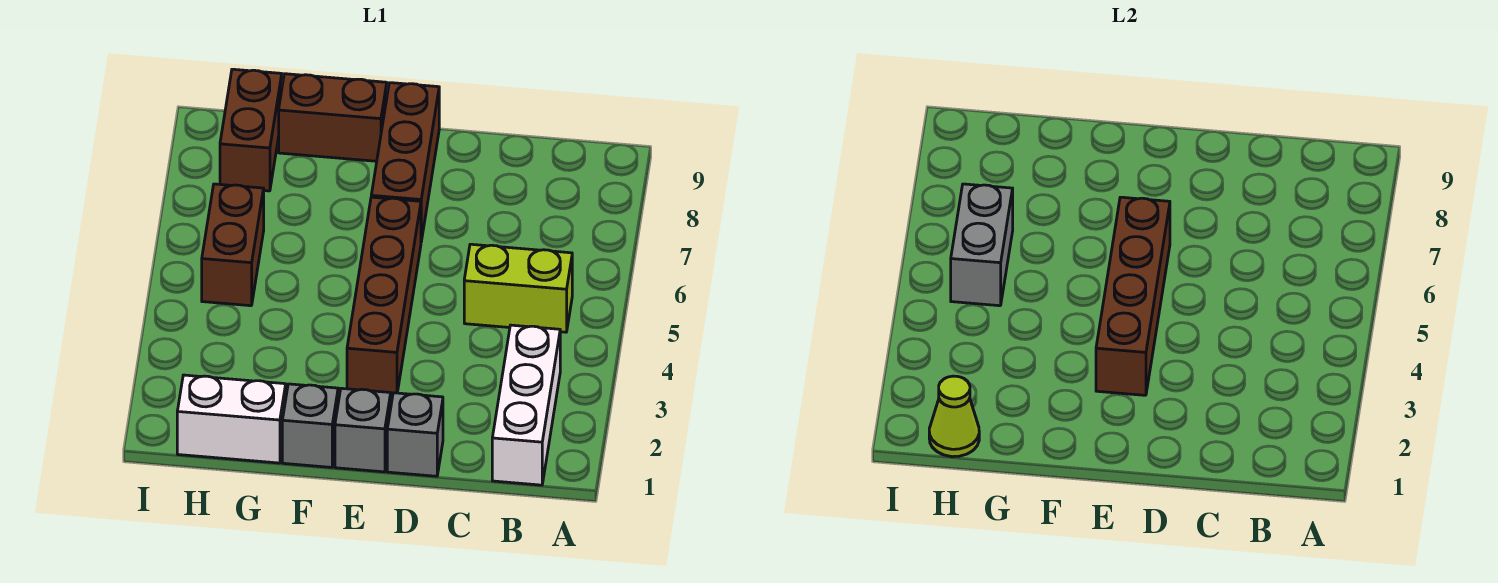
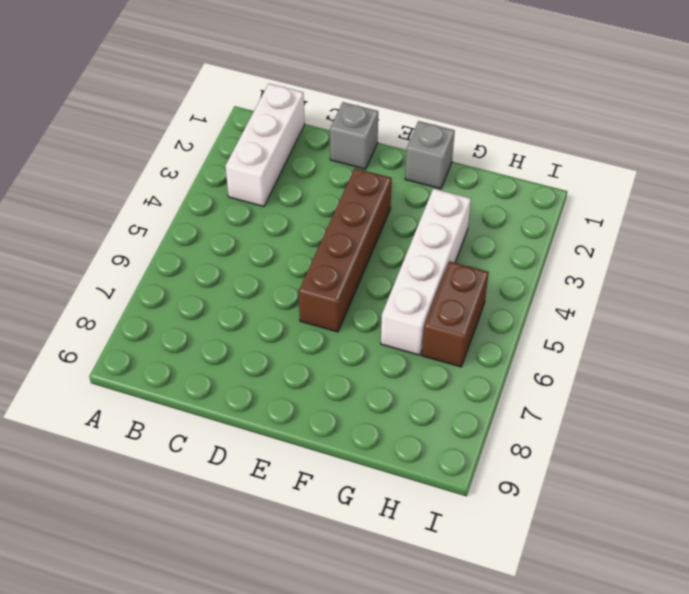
white brick G3:G6 level 1 -> none
none -> lime brick B5:C5 level 1
none -> grey brick E1 level 1
none -> brown brick E7:E9 level 1

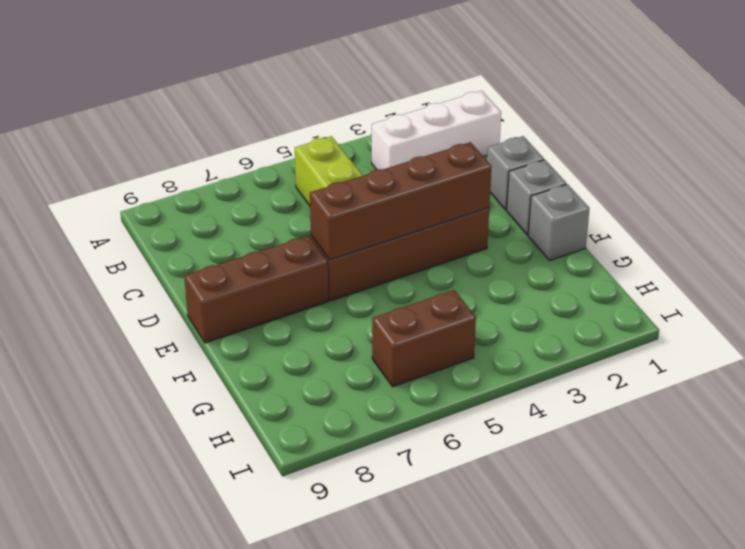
none -> brown brick F9:G9 level 1
none -> white brick G1:H1 level 1
none -> brown brick H8:H9 level 1

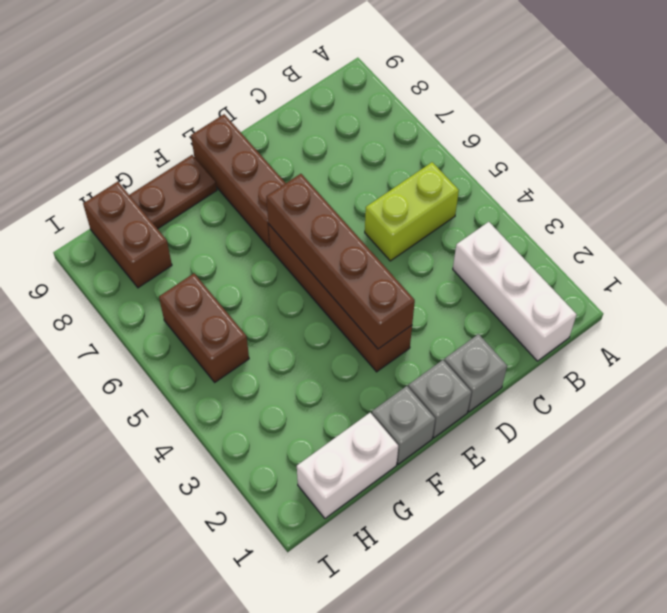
brown plate F9:G9 level 1 -> brown brick F9:G9 level 1
none -> lime cone H1 level 2
none -> grey brick H5:H6 level 2

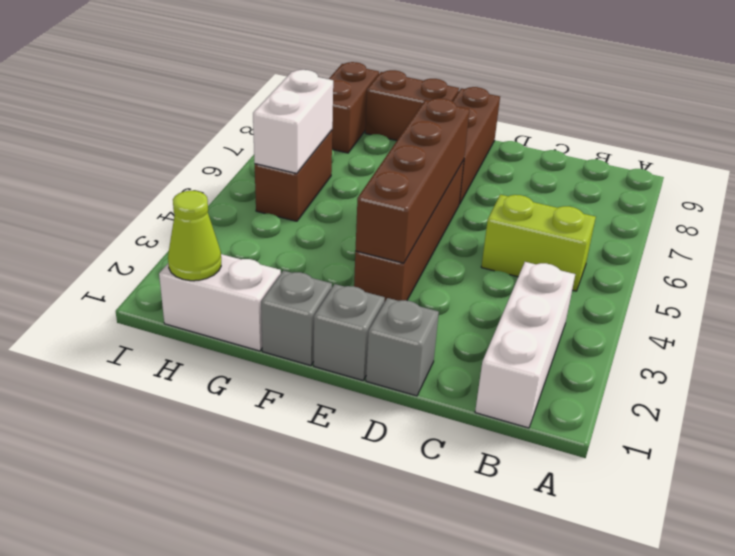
white brick H5:H6 level 2 -> grey brick H5:H6 level 2

